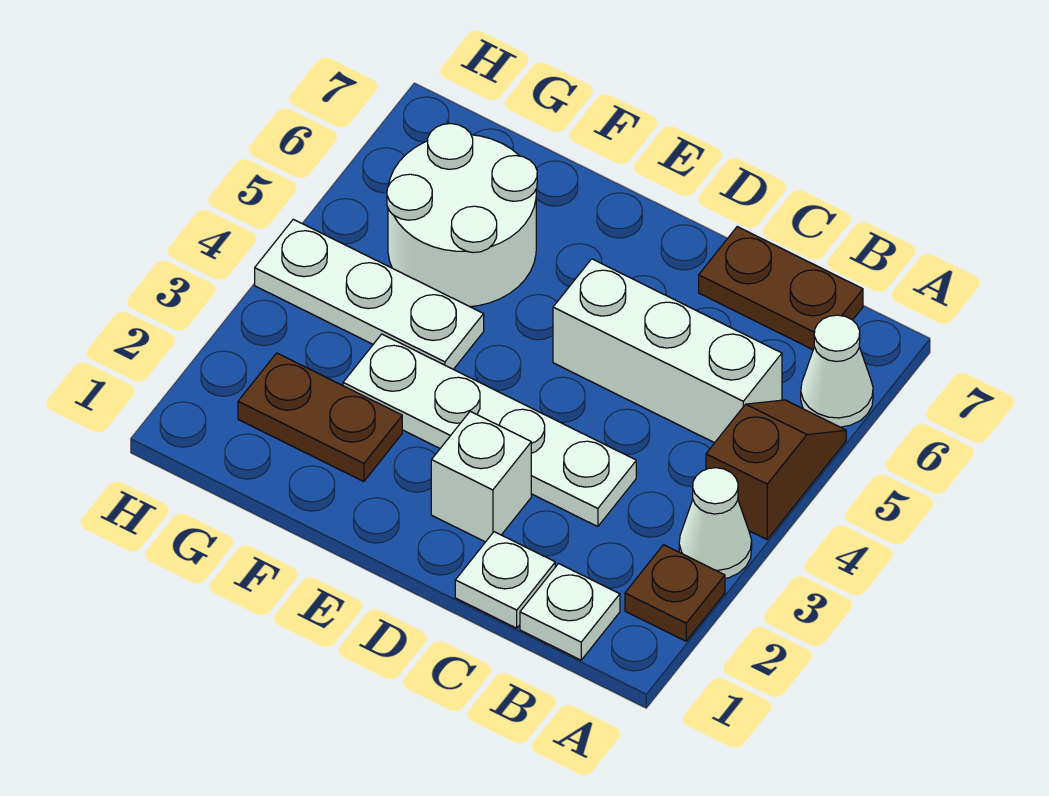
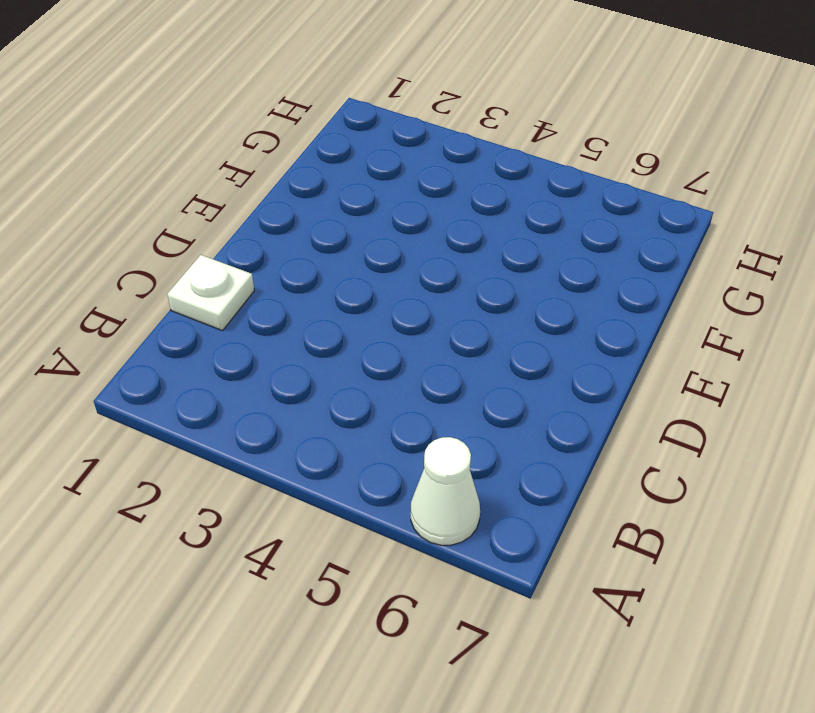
none -> brown plate A2 level 1
none -> white cone A3 level 1
none -> brown slope A4:A5 level 1 top 4

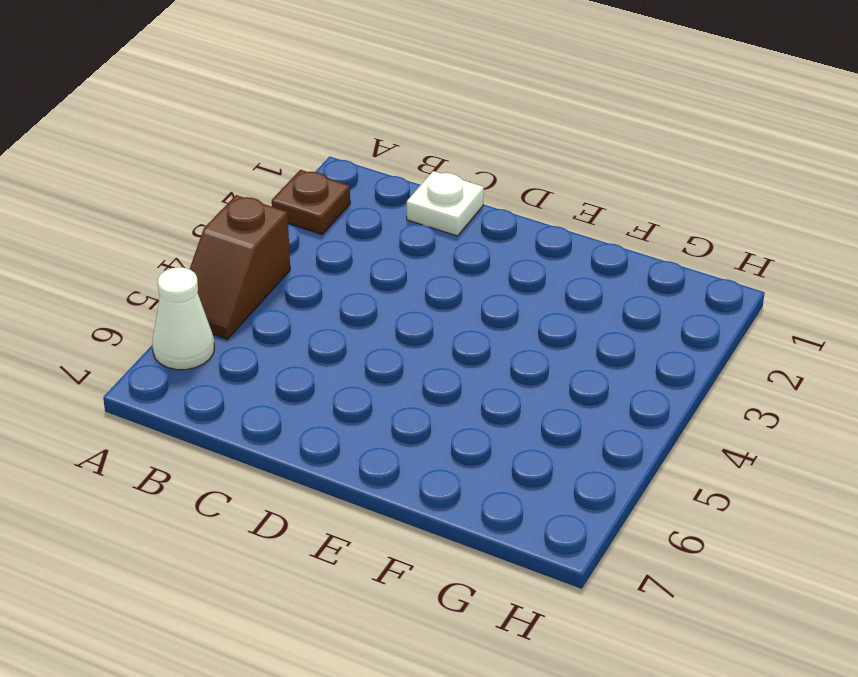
none -> white cone A3 level 1
none -> white plate B1 level 1
none -> white brick B5:D5 level 1

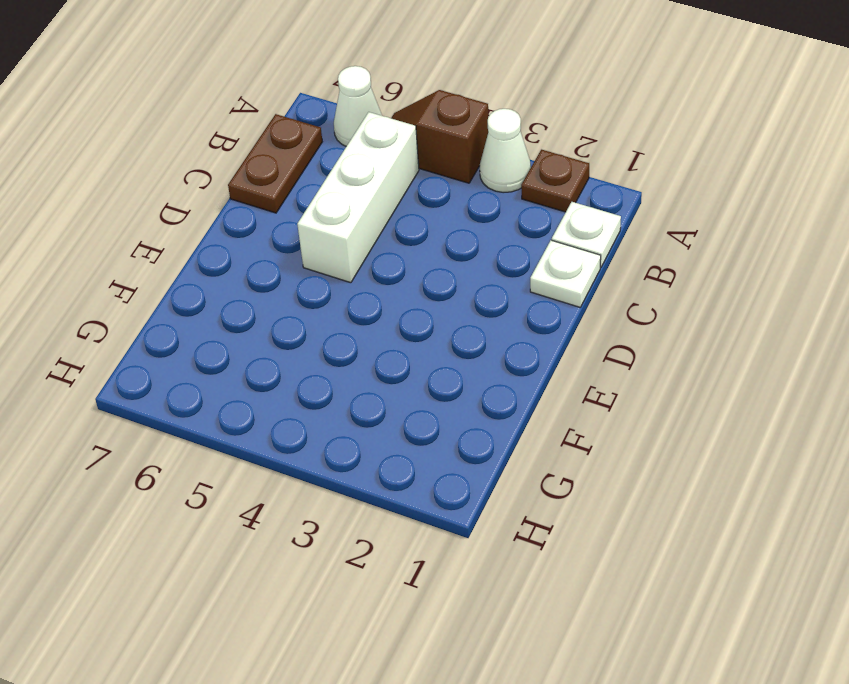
none -> white plate C3:F3 level 1
none -> white brick D2 level 1
none -> brown plate F2:G2 level 1

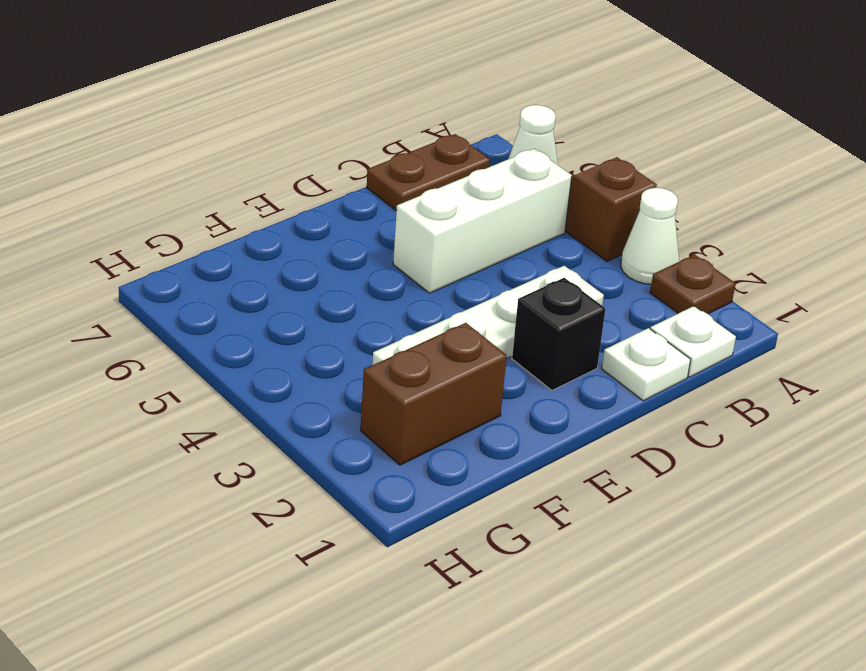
black brick D2 level 1 -> white brick D2 level 1
brown brick F2:G2 level 1 -> brown plate F2:G2 level 1
none -> white plate F4:H4 level 1
none -> white round brick F5:G6 level 1

